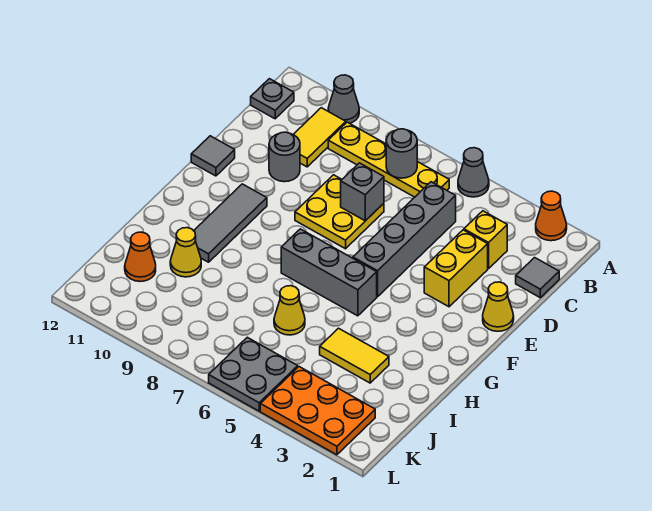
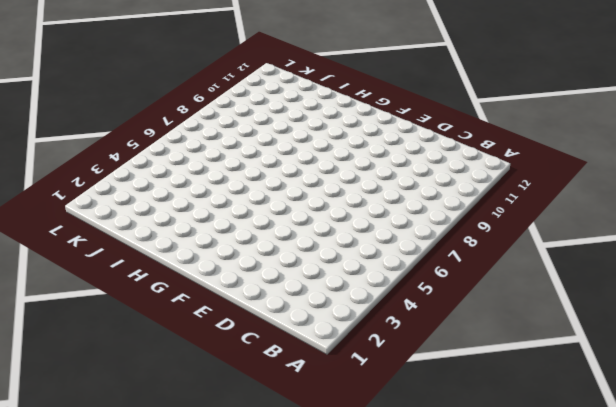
none -> orange cone A2 level 1
none -> grey cone A5 level 1
none -> grey cone A10 level 1

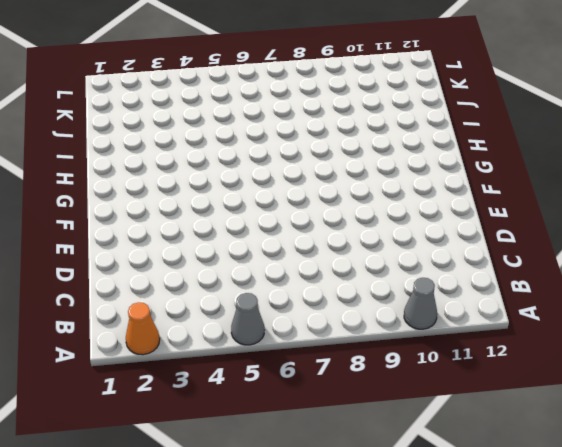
none -> yellow plate B6:B9 level 1
none -> yellow tile B10:C10 level 1
none -> grey plate B12 level 1

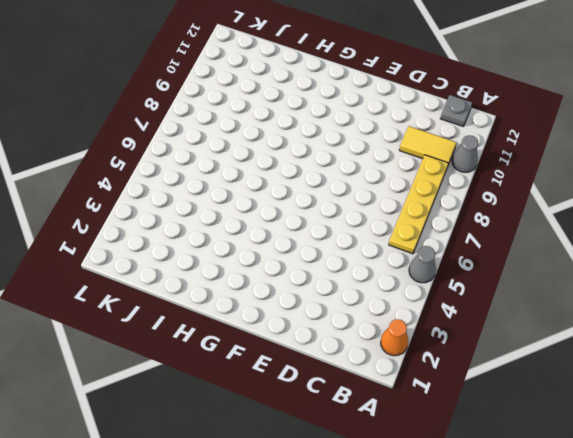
none -> grey tile C1 level 1
none -> yellow brick C3 level 1
none -> grey brick C5:F5 level 1

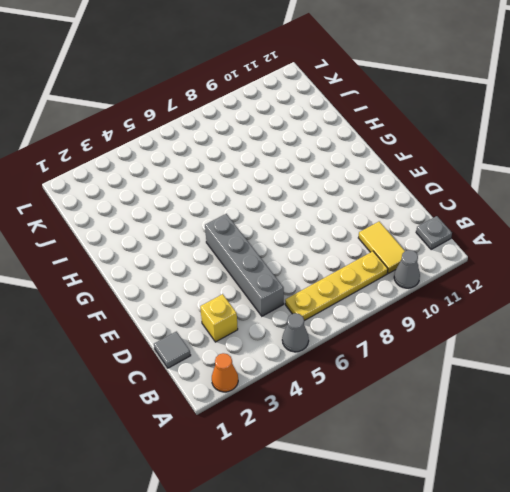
none -> yellow brick D3:E3 level 1
none -> yellow plate D7:E8 level 1
none -> grey round brick D10 level 1

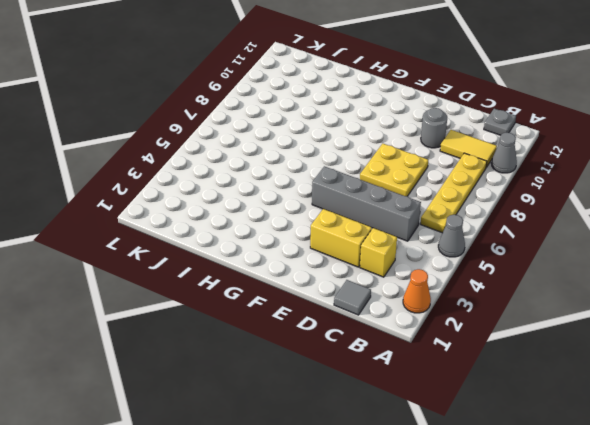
none -> yellow cone E1 level 1
none -> grey tile E12 level 1
none -> grey tile F10:H10 level 1

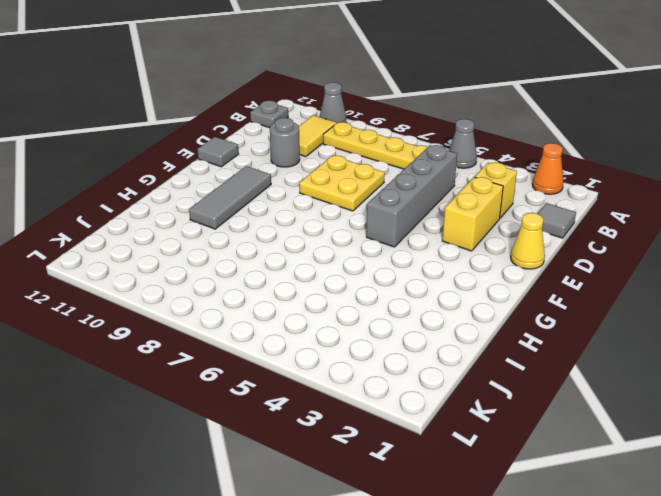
none -> grey brick G5:G7 level 1
none -> yellow tile I3:I4 level 1
none -> yellow cone I6 level 1

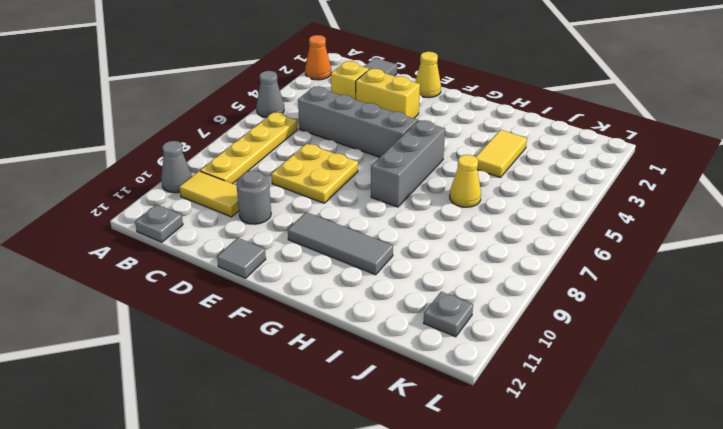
grey plate K11 level 1 -> none
none -> yellow cone I10 level 1
none -> orange cone J11 level 1
none -> orange plate K2:L4 level 1

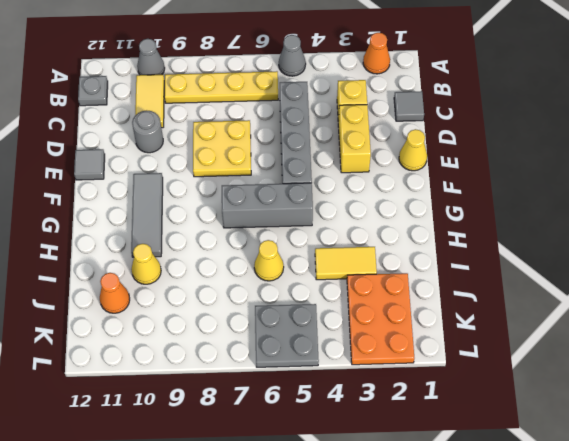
orange plate J2:L3 level 1 -> orange plate K2:L4 level 1
none -> grey round brick B7 level 2
none -> grey brick D7 level 2

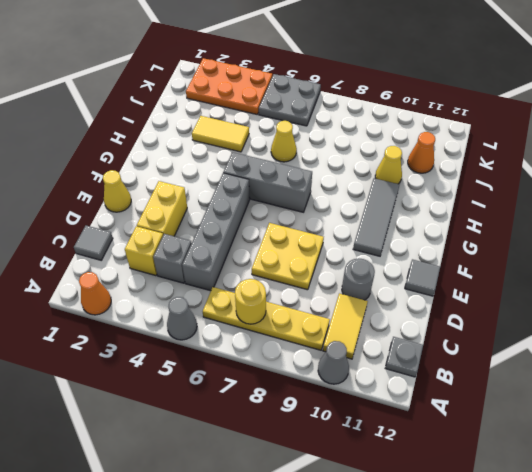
yellow round brick B7 level 2 -> grey round brick B7 level 2
grey brick C4 level 1 -> grey brick D7 level 2

